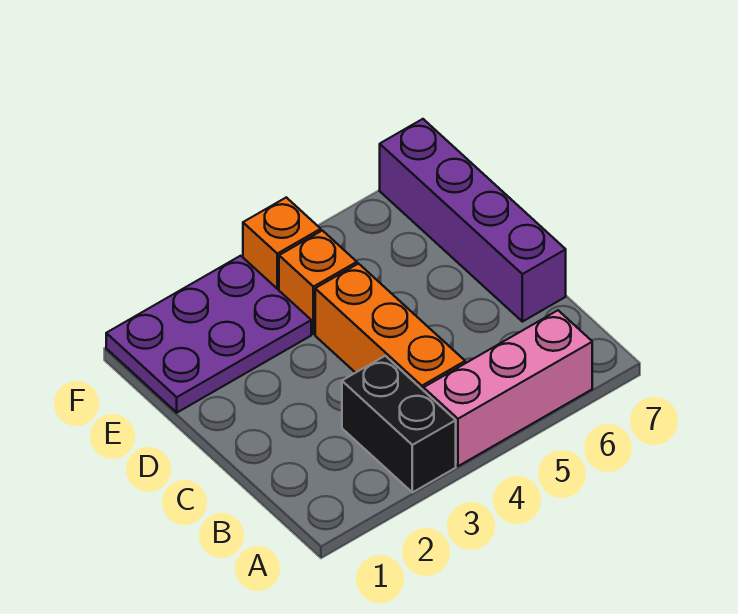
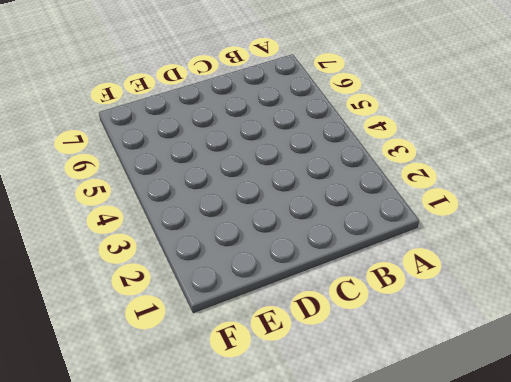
none -> black brick A3:B3 level 1
none -> pink brick A4:A6 level 1

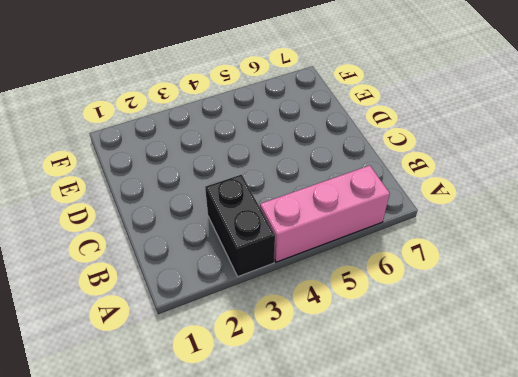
none -> orange brick B4:D4 level 1
none -> purple brick C7:F7 level 1

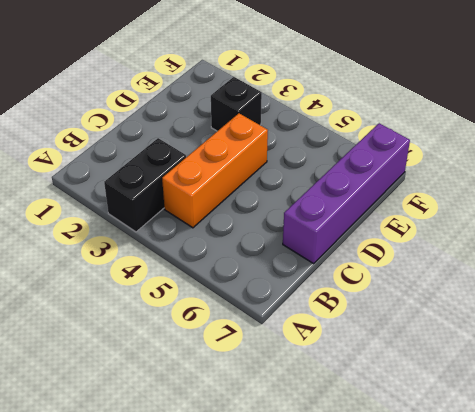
black brick E3 level 1 -> purple plate E1:F3 level 1
none -> pink brick A4:A6 level 1
none -> orange brick E4 level 1

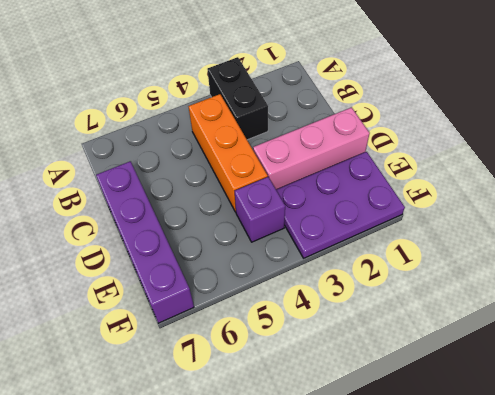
pink brick D1:D3 level 1 -> pink brick A4:A6 level 1
purple brick E4 level 1 -> orange brick E4 level 1
none -> orange brick F4 level 1

